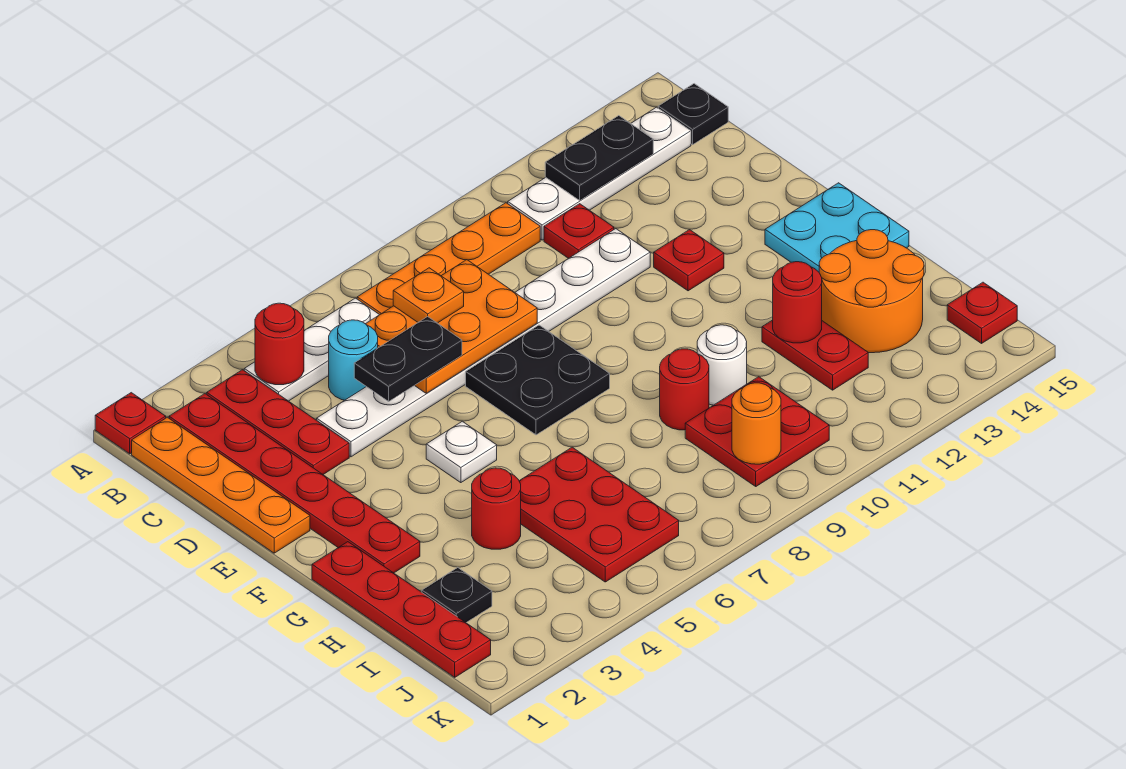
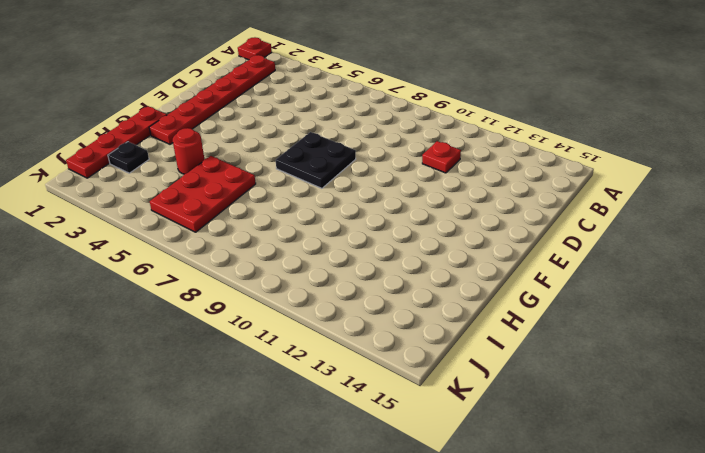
none -> orange plate B1:E1 level 1
none -> red plate B3:D3 level 1
none -> white plate B4:B6 level 1
none -> orange plate B7:B10 level 1

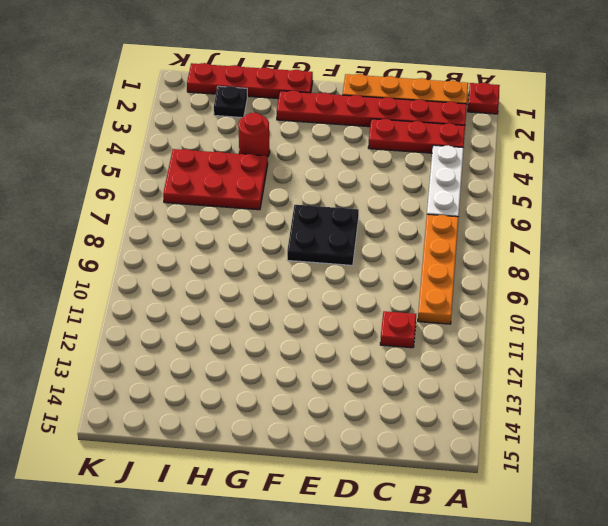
none -> white plate B11:B14 level 1
none -> black plate B15 level 1
none -> cyan round brick C5 level 1
none -> white plate D4:D11 level 1

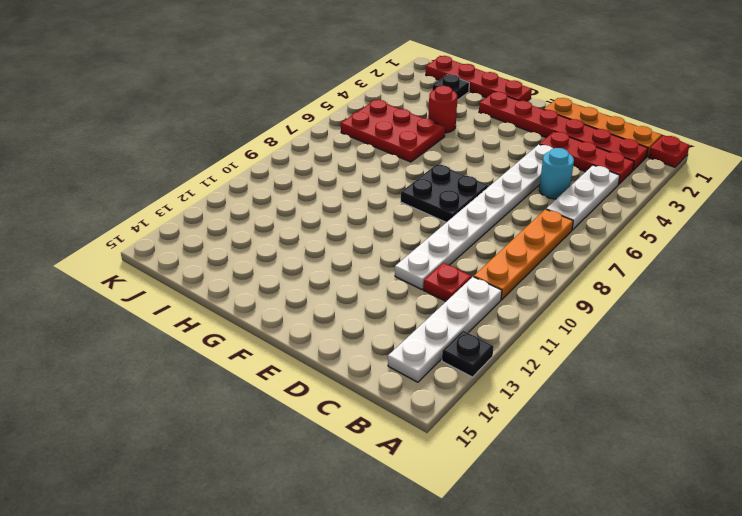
black plate A13 level 1 -> black plate B15 level 1
none -> red plate E12 level 1
none -> white plate F5 level 1
none -> cyan plate F14:G15 level 1
none -> red round brick H9 level 1

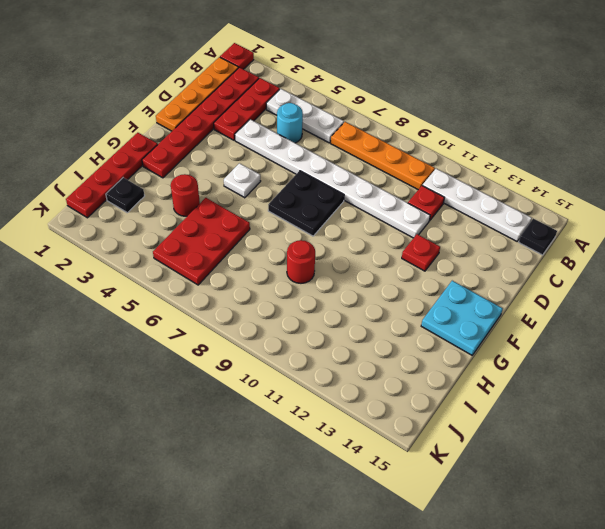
none -> white round brick H10 level 1
none -> red plate H12:I12 level 1
none -> orange round brick H13:I14 level 1
none -> red plate I9:J10 level 1

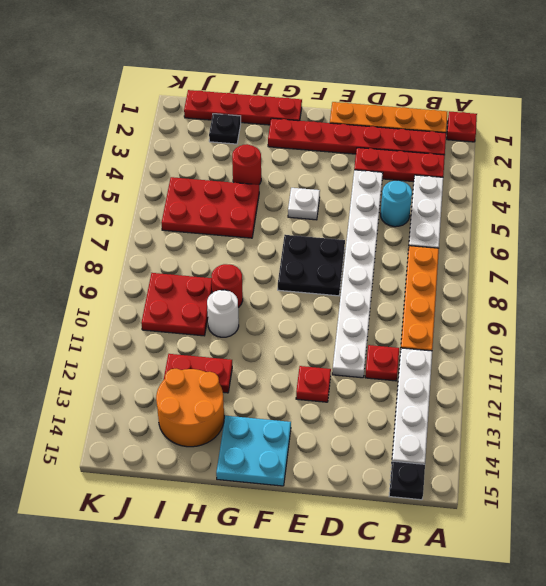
none -> red plate J15 level 1
none -> red round brick B4 level 2
none -> black plate B12:B13 level 2
none -> orange plate C6:D8 level 2

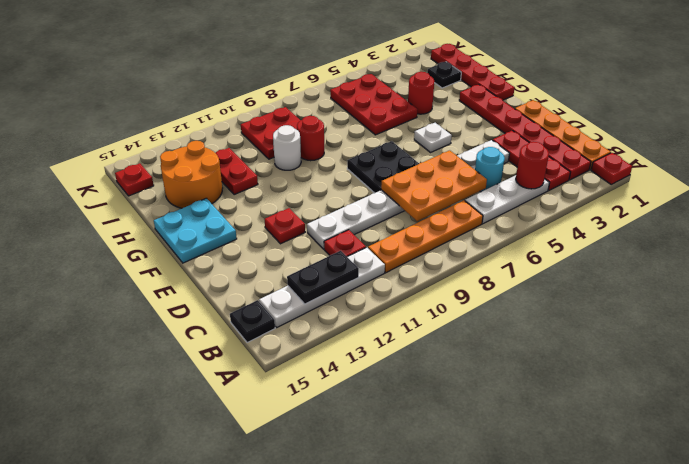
none -> red round brick H12 level 2
none -> orange round brick J9 level 2
none -> orange plate C7 level 3
none -> black plate D5:D6 level 3

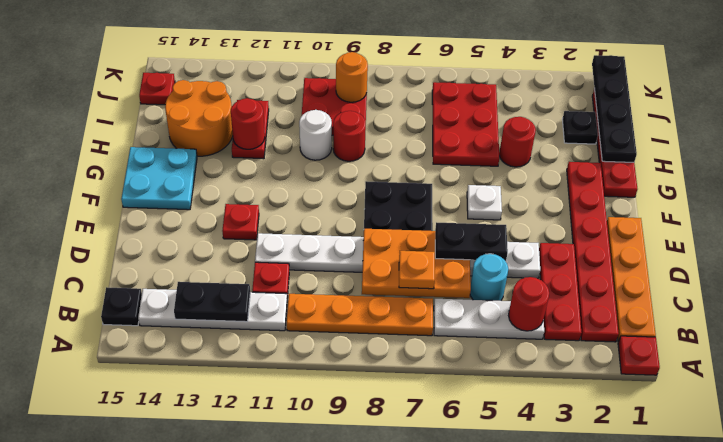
black plate H1:K1 level 2 -> none

